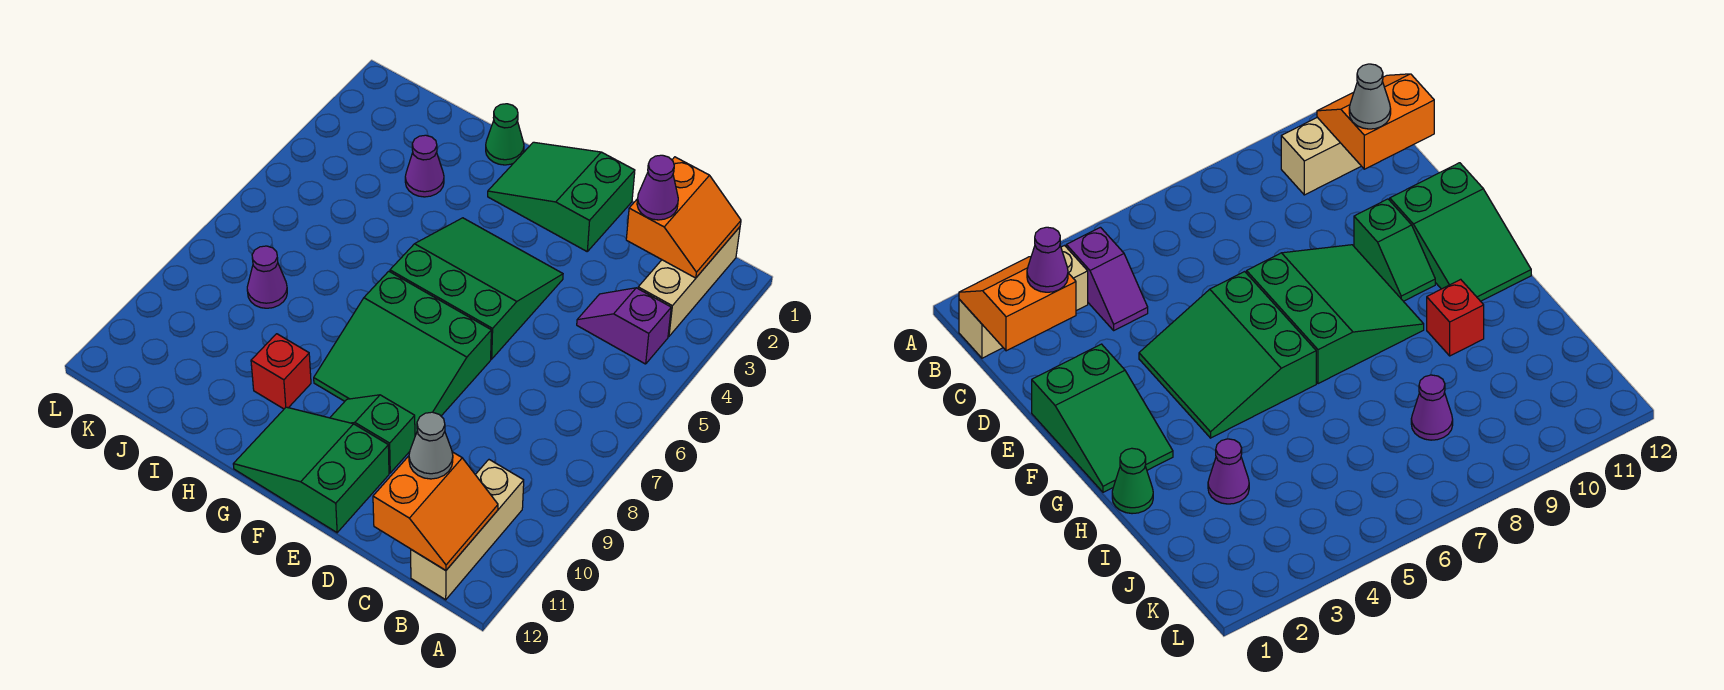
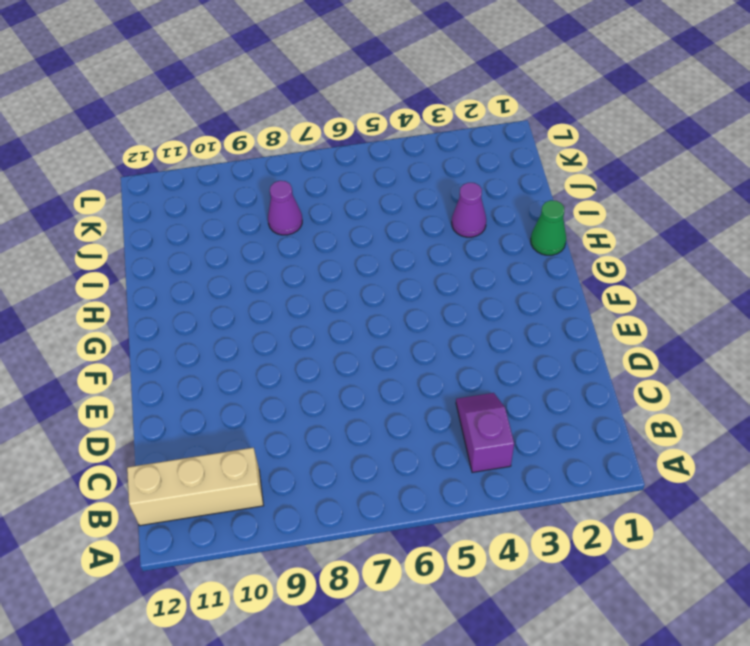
none -> tan brick B1:B3 level 1
none -> green slope E1:G2 level 1 top E
none -> green slope E4:G6 level 1 top 6

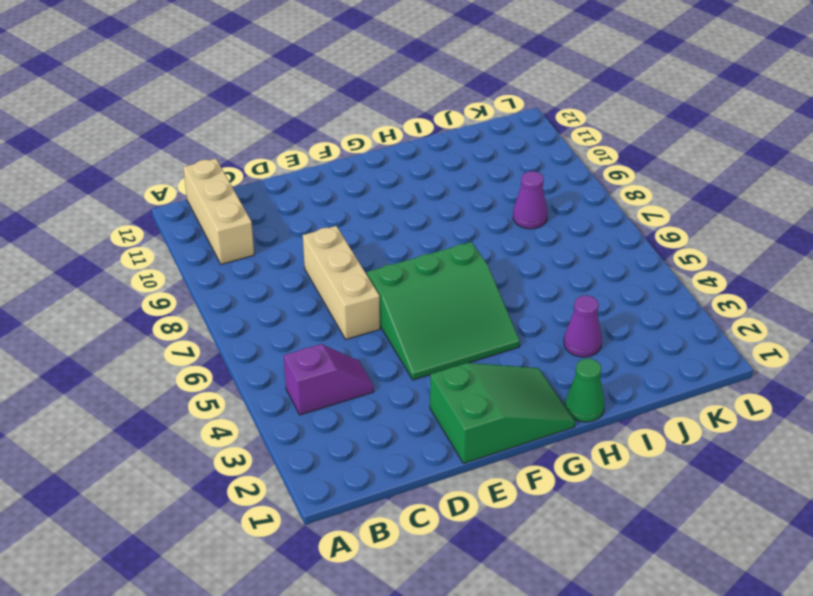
tan brick D6:D8 level 1 -> tan brick B1:B3 level 1
none -> green slope E7:G9 level 1 top 7
none -> green slope E10:F10 level 1 top E
none -> green slope E11:G12 level 1 top E

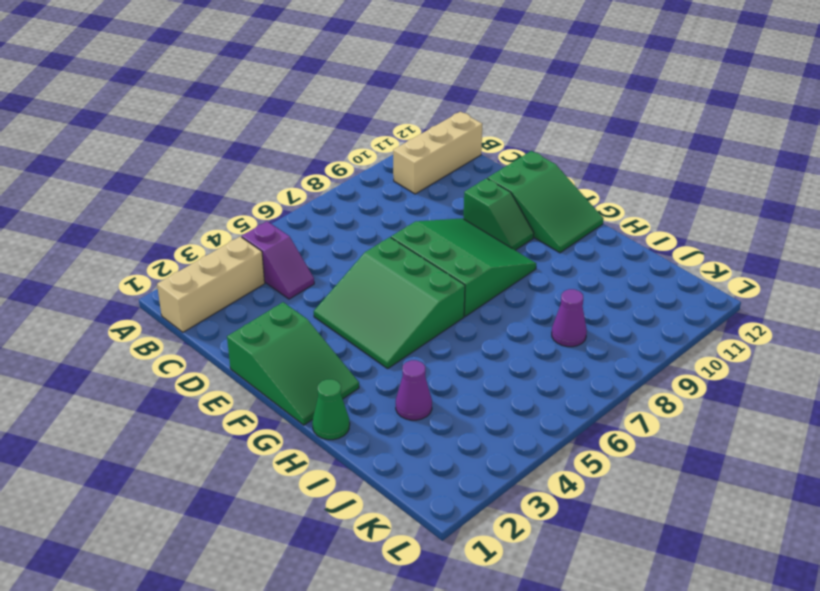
none -> red brick H10 level 1
none -> orange slope B1:C2 level 2 top C
none -> orange slope B11:C12 level 2 top C

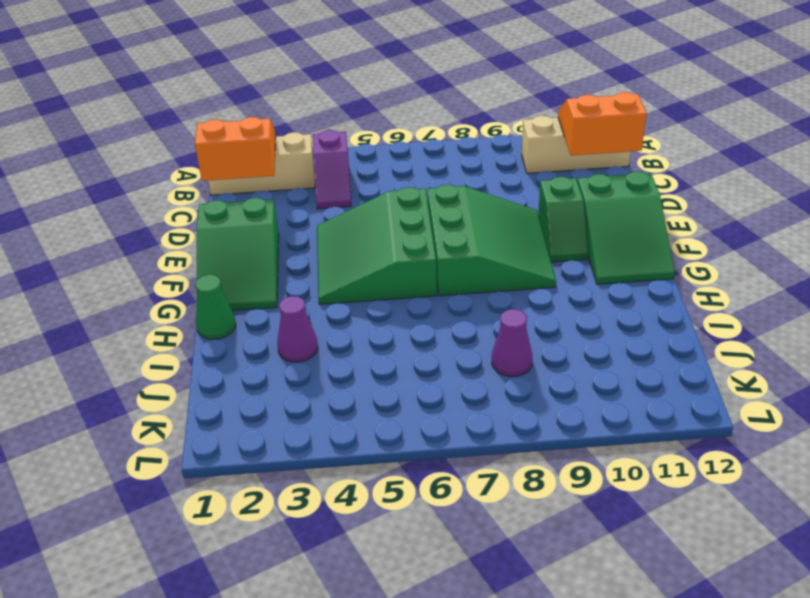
none -> red brick H10 level 1
none -> purple cone C2 level 3
none -> grey cone C11 level 3

